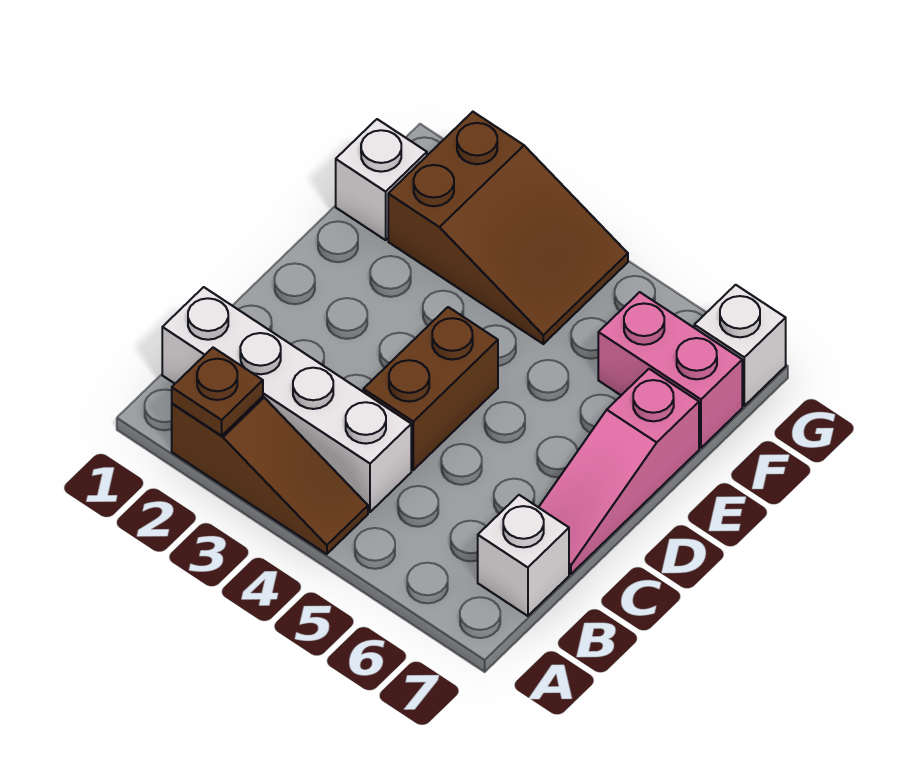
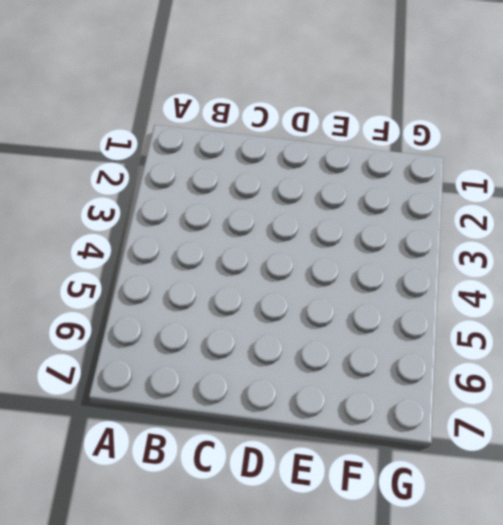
none -> brown slope A2:A4 level 1 top 2
none -> white brick B1:B4 level 1

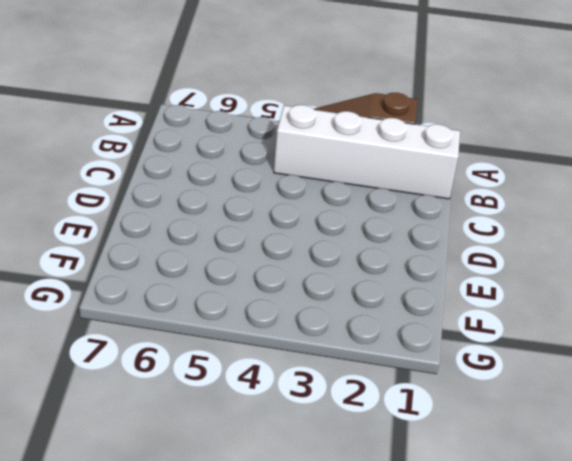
none -> white brick B7 level 1
none -> brown brick C4:D4 level 1

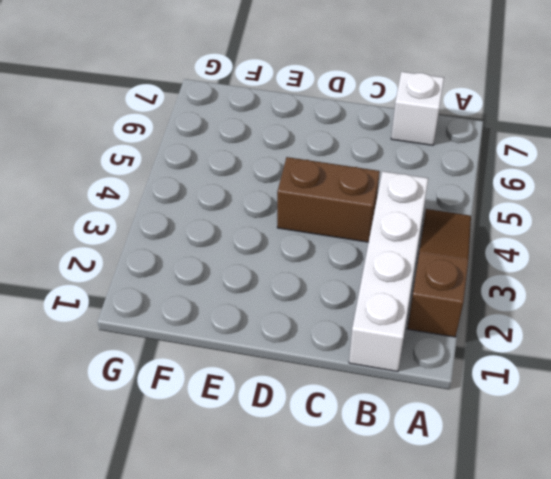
none -> pink slope C7:E7 level 1 top E
none -> white brick F1 level 1

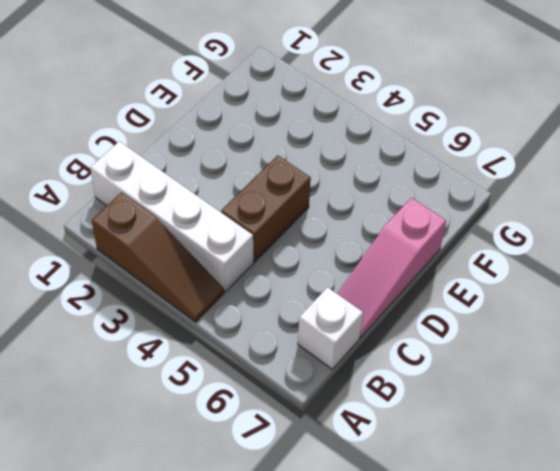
none -> white brick F1 level 1
none -> brown slope F2:G4 level 1 top 2

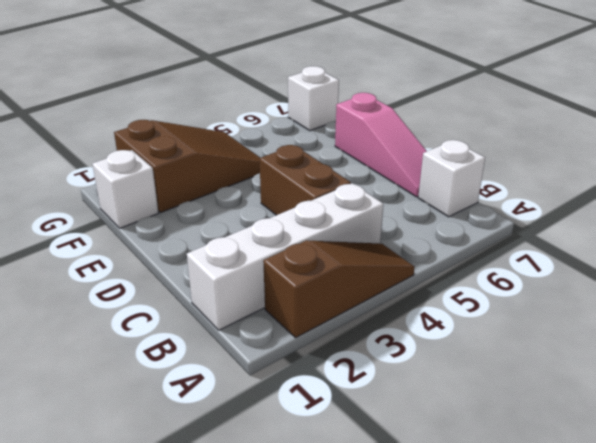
none -> pink brick F6:F7 level 1
none -> brown plate A2 level 2

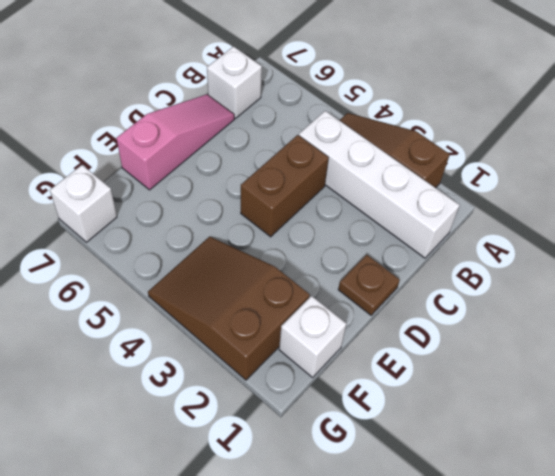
brown plate D1 level 1 -> brown plate A2 level 2
none -> pink brick F6:F7 level 1

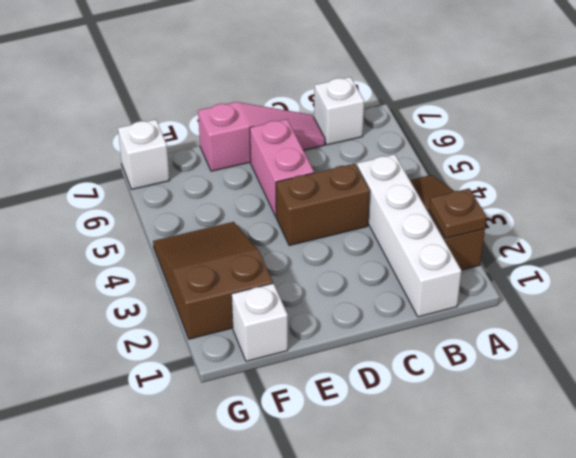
pink brick D5:D6 level 1 -> pink brick F6:F7 level 1

